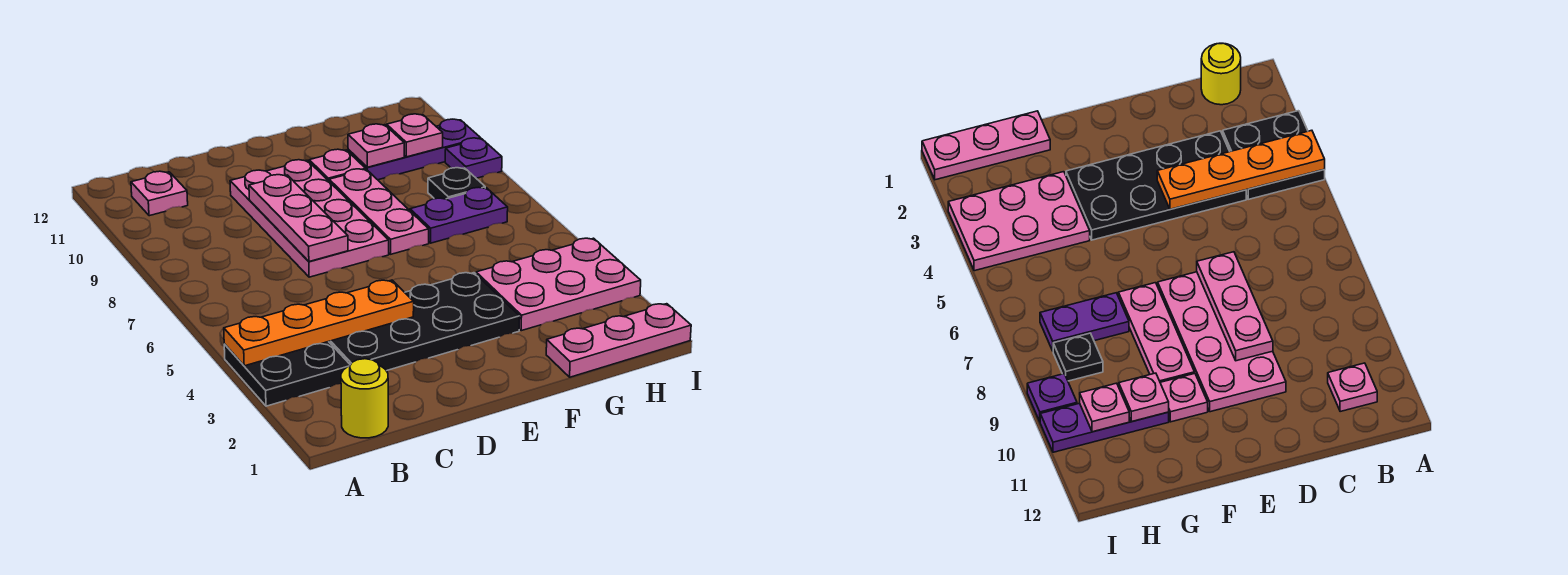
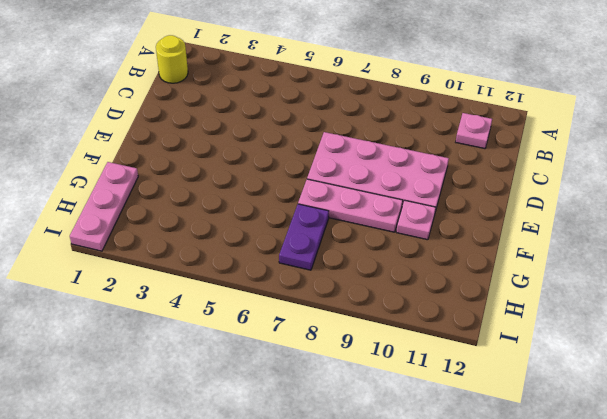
none -> black plate A3:B4 level 1
none -> black plate C3:F4 level 1
none -> pink plate G3:I4 level 1

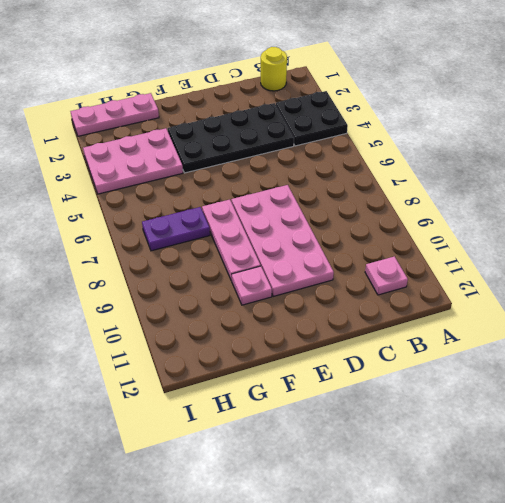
none -> purple plate G10:I10 level 1
none -> black plate H8 level 1
none -> purple plate I9 level 1

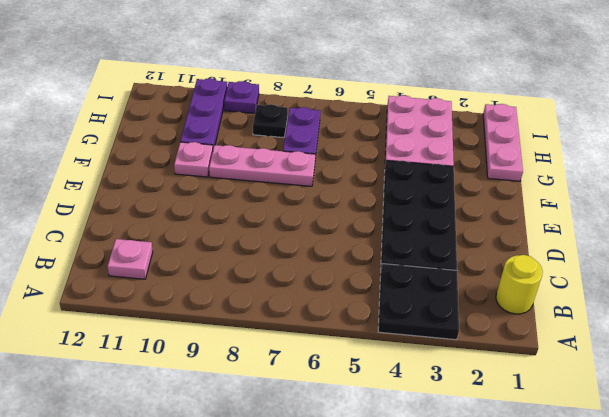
none -> pink plate D7:E10 level 1
none -> orange plate A4:D4 level 2
none -> pink plate D7:D9 level 2

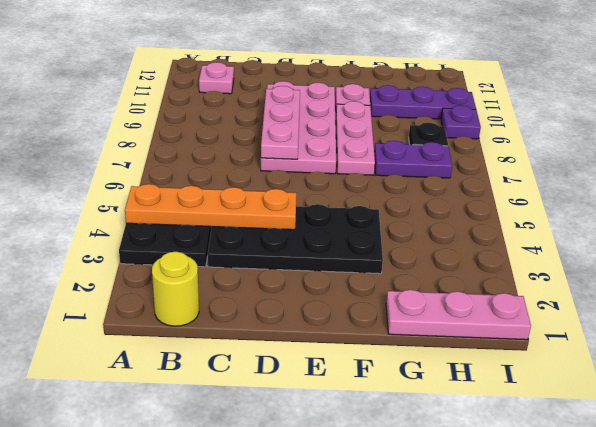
none -> pink plate G3:I4 level 1
none -> pink plate G10 level 2
none -> pink plate H10 level 2

